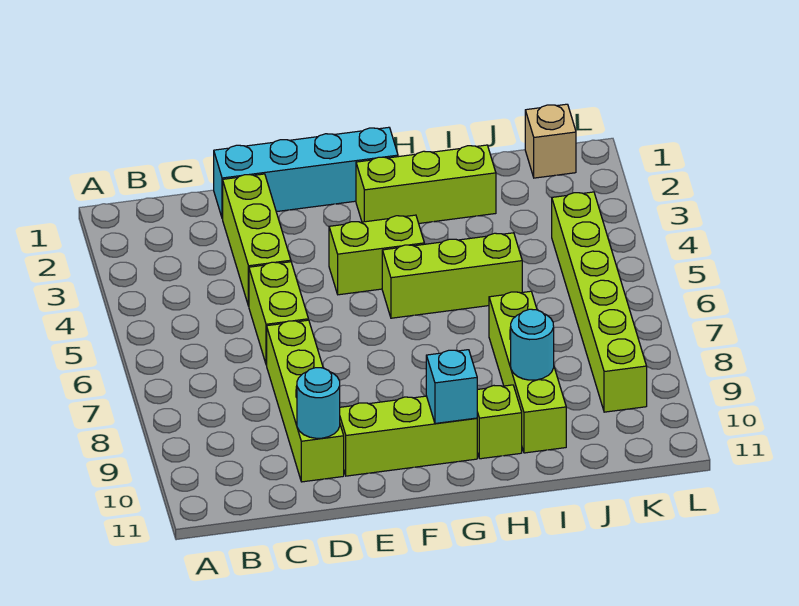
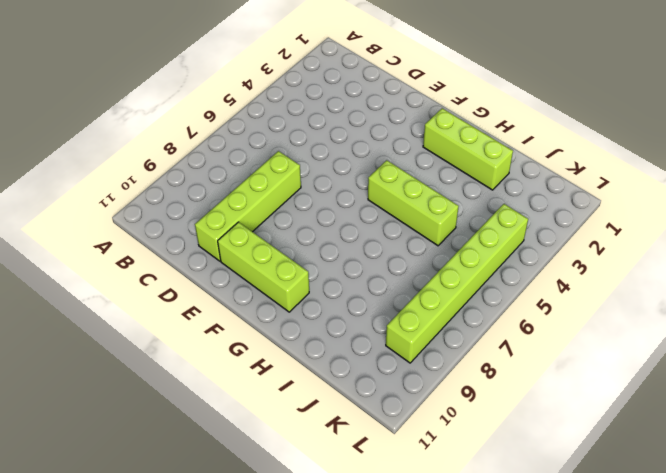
none -> cyan brick D1:G1 level 1
none -> lime brick D2:D4 level 1
none -> lime brick D5:D6 level 1

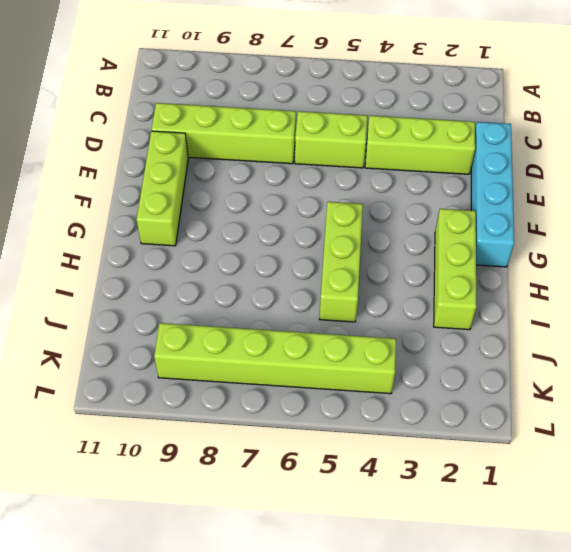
none -> lime brick F4:G4 level 1
none -> lime brick H10 level 1
none -> lime brick I7:I10 level 1

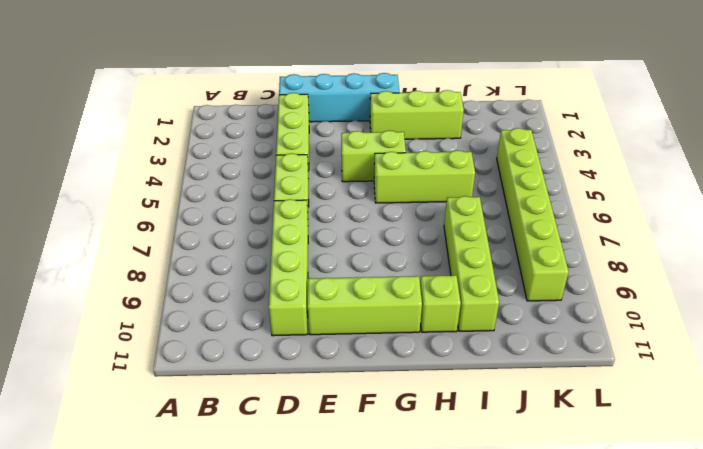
none -> tan brick K1 level 1
none -> cyan round brick D10 level 2
none -> cyan brick G10 level 2

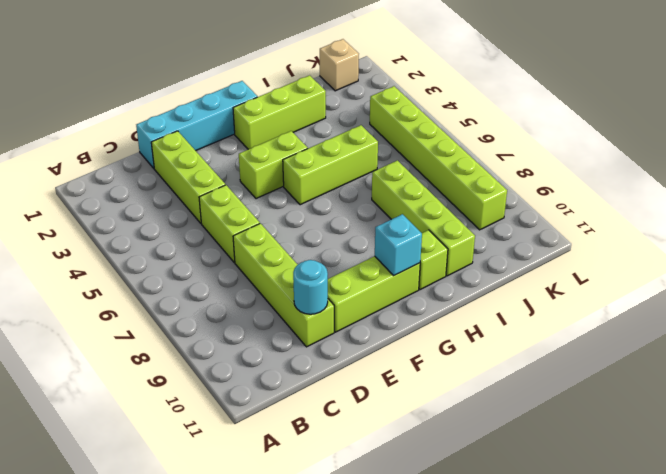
none -> cyan round brick I9 level 2

